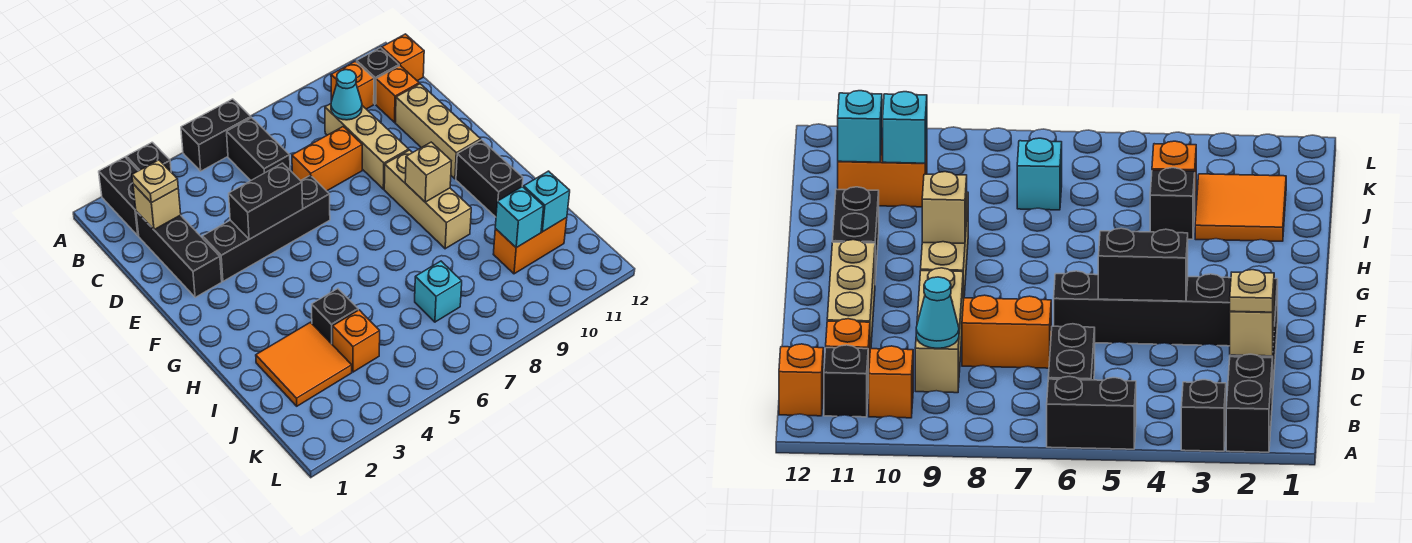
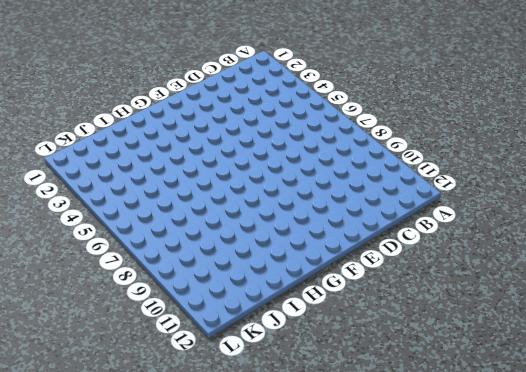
none -> black brick A2:B2 level 1
none -> black brick A3 level 1
none -> black brick A5:A6 level 1

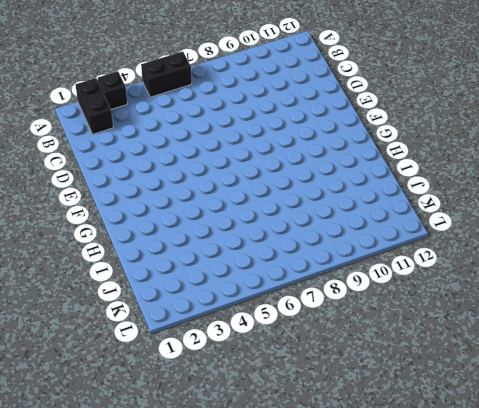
none -> black brick B6:C6 level 1
none -> orange brick B10 level 1
none -> black brick B11 level 1

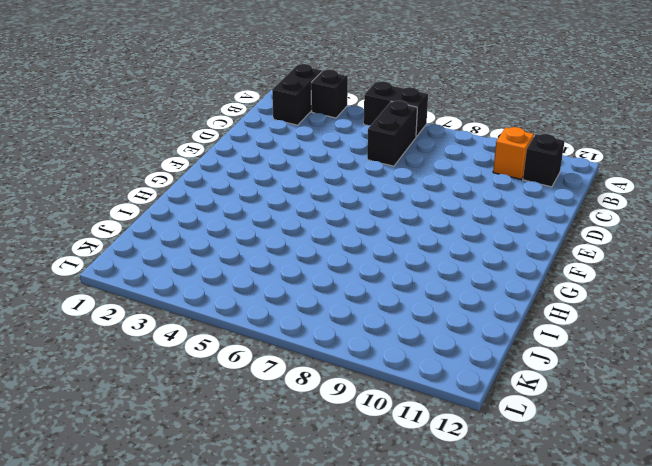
none -> orange brick B12 level 1
none -> black brick C2:E2 level 1
none -> tan brick C9:E9 level 1

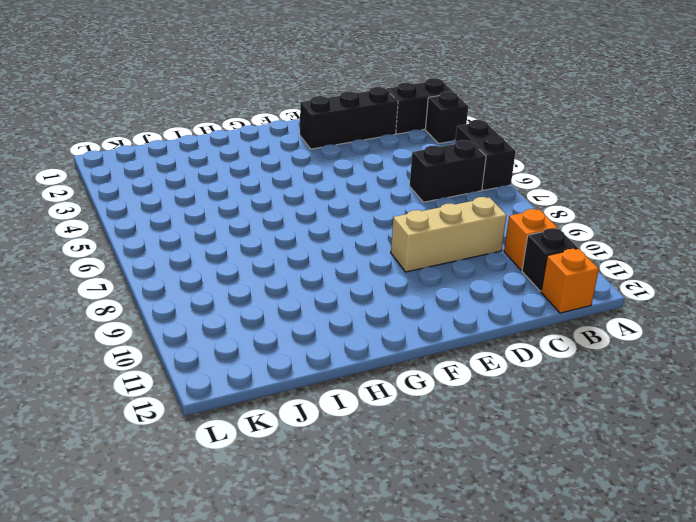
none -> orange brick C11 level 1
none -> orange brick D7:D8 level 1
none -> tan brick D11:F11 level 1

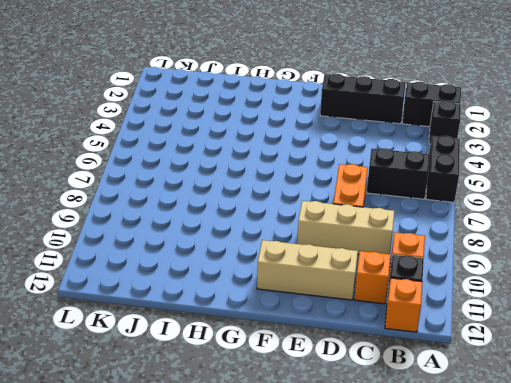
none -> black brick E3:E6 level 1
none -> tan brick F9:H9 level 1
none -> black brick G11:H11 level 1

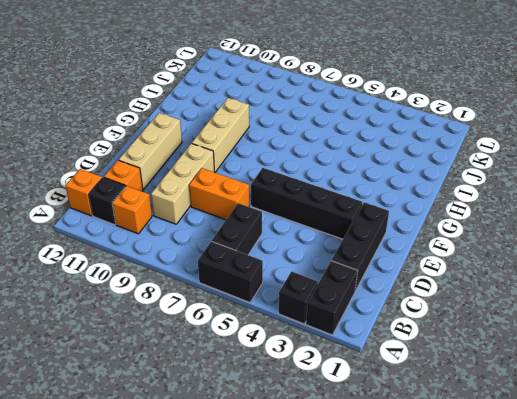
none -> black brick G11:H11 level 1
none -> orange tile I2:J3 level 1
none -> black brick I4 level 1

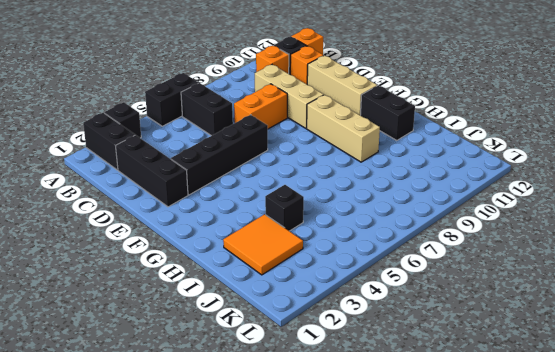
none -> orange brick J4 level 1
none -> cyan brick J7 level 1
none -> orange brick J10:J11 level 1

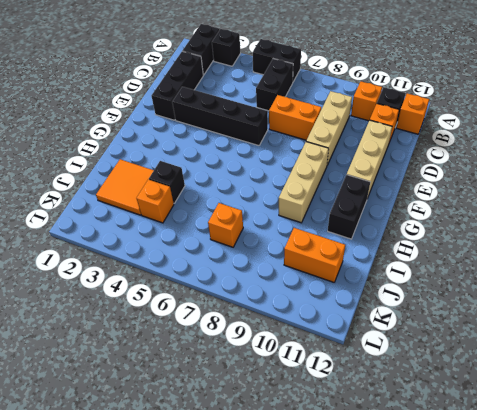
orange brick J7 level 1 -> cyan brick J7 level 1
none -> tan brick C2 level 2
none -> cyan cone C9 level 2
none -> black brick E4:E5 level 2

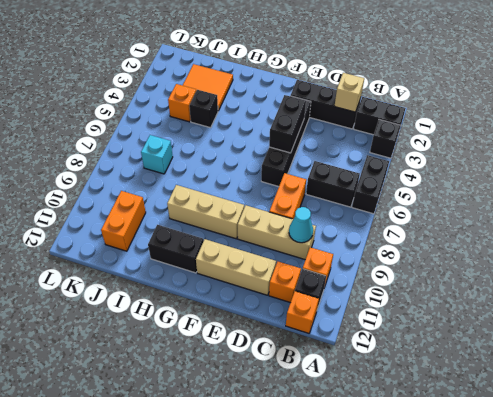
none -> tan brick G9 level 2
none -> cyan brick J10 level 2
none -> cyan brick J11 level 2

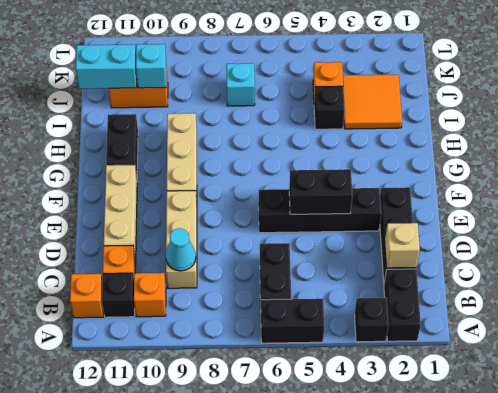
cyan brick J11:J12 level 2 -> cyan brick J11 level 2
none -> orange brick D7:D8 level 1
none -> tan brick G9 level 2
none -> tan plate C2 level 3

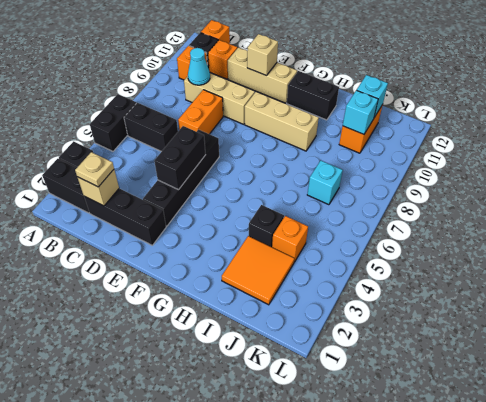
tan brick E11 level 2 -> tan brick G9 level 2

